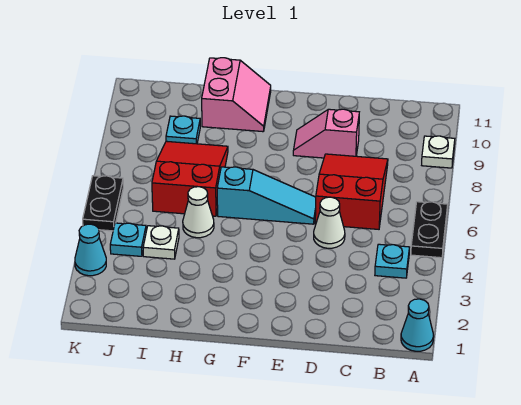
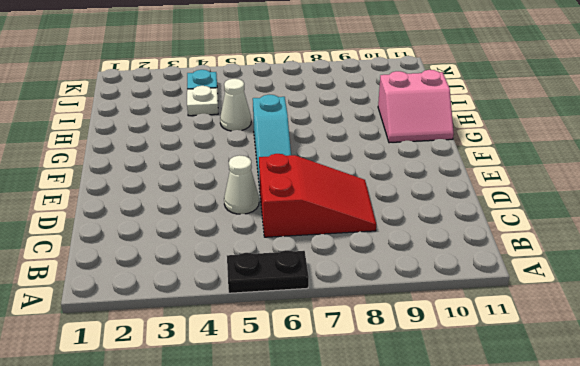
none -> cyan cone A1 level 1
none -> white plate A9 level 1
none -> cyan plate B4 level 1

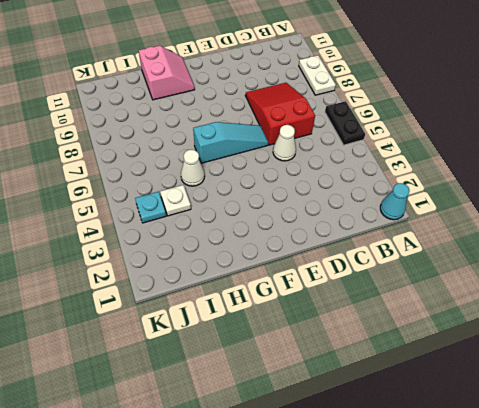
white plate A8:A9 level 1 -> white plate A9 level 1
none -> cyan plate B4 level 1
none -> pink slope D9:E9 level 1 top D
none -> red slope H6:I8 level 1 top 6

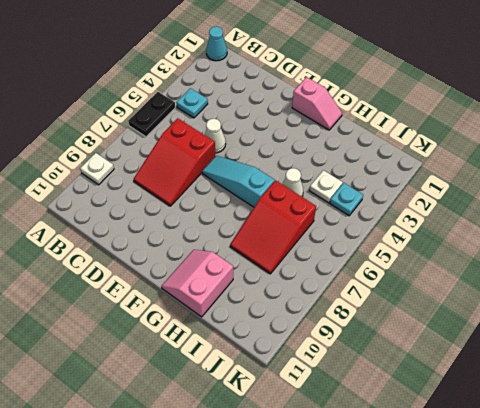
pink slope F1:G1 level 1 top F -> pink slope D9:E9 level 1 top D
none -> cyan plate I9 level 1
none -> cyan cone K3 level 1
none -> black plate K5:K6 level 1

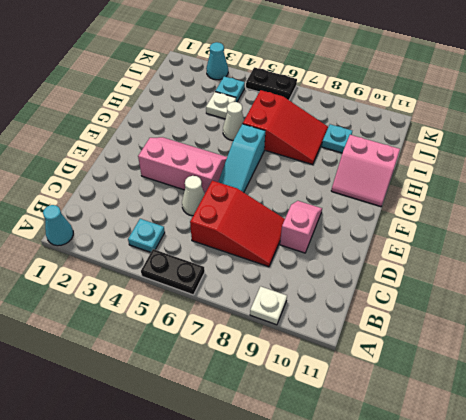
pink slope E3:F5 level 1 top E -> none

